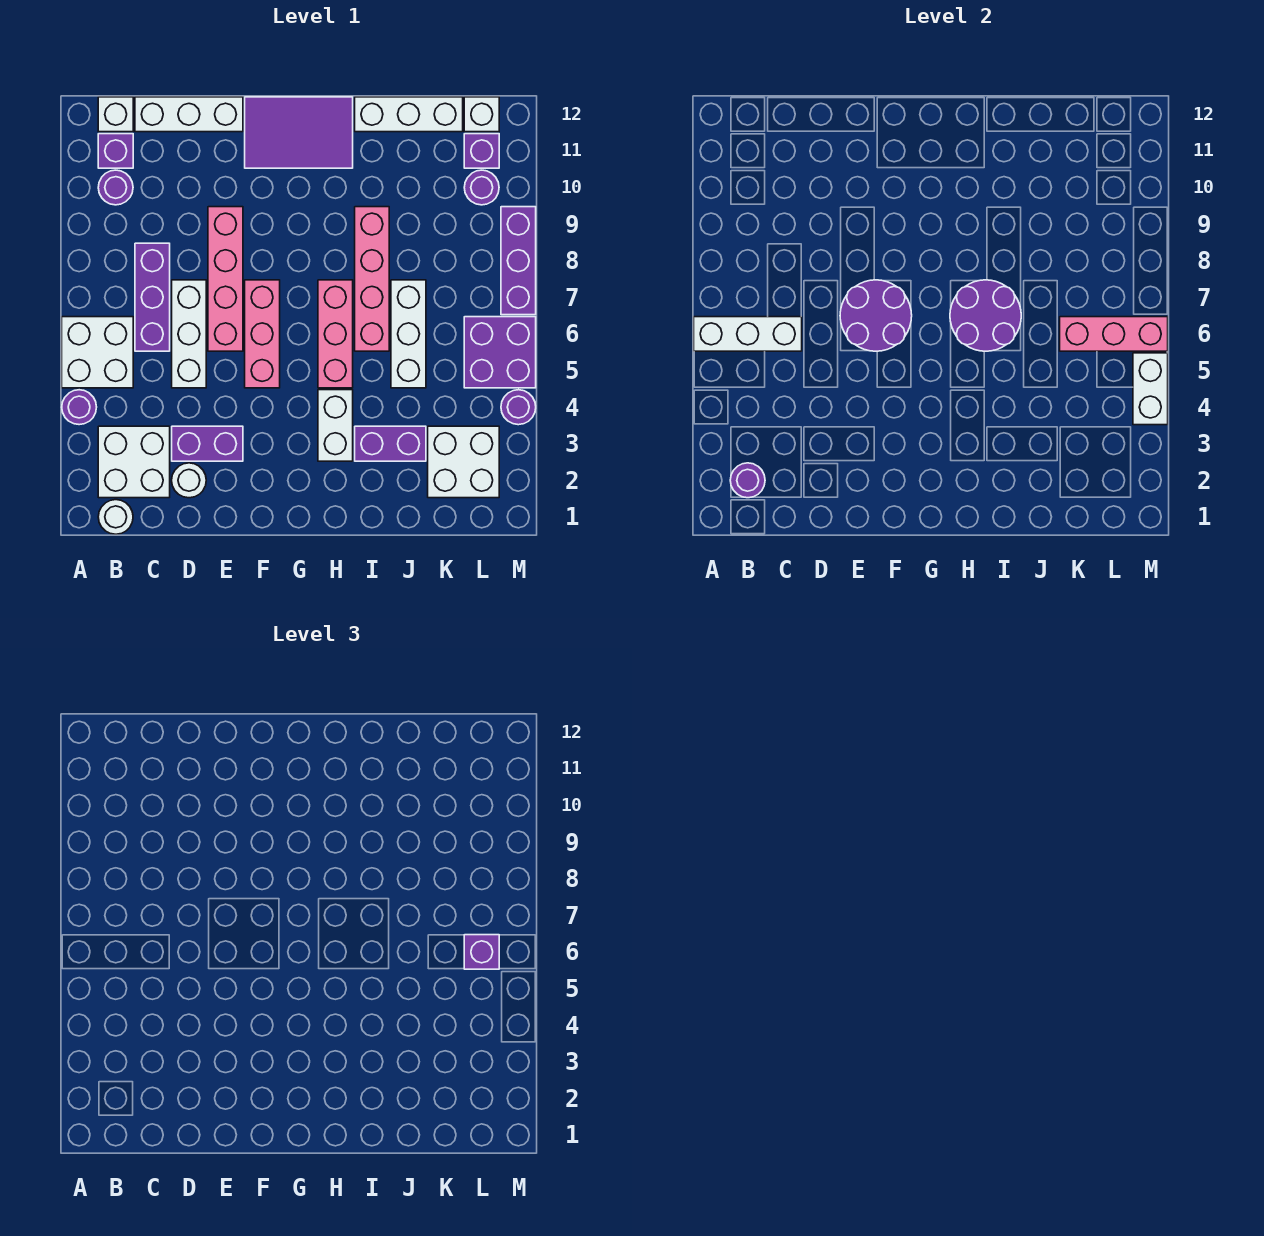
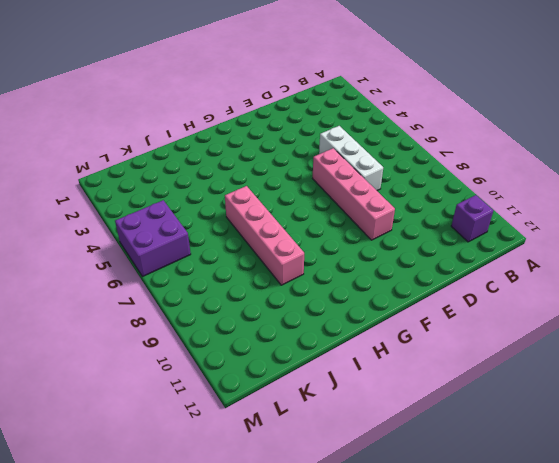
none -> purple round brick A4 level 1
none -> white brick A5:B6 level 1
none -> white round brick B1 level 1
none -> white brick B2:C3 level 1

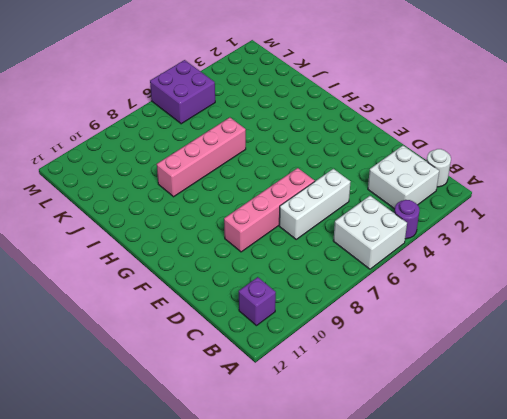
none -> purple round brick B10 level 1
none -> white brick B12 level 1
none -> purple brick C6:C8 level 1
none -> white brick C12:E12 level 1

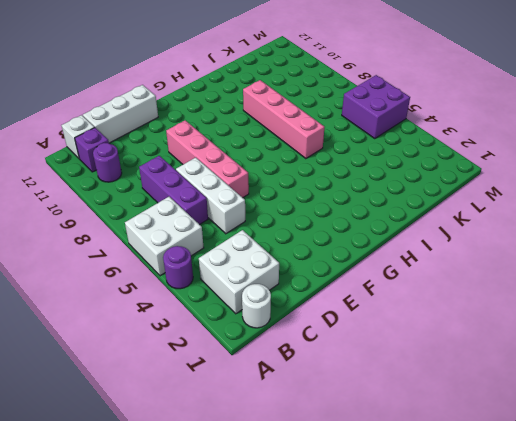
none -> white round brick D2 level 1
none -> purple brick D3:E3 level 1
none -> pink brick F5:F7 level 1
none -> purple tile F11:H12 level 1

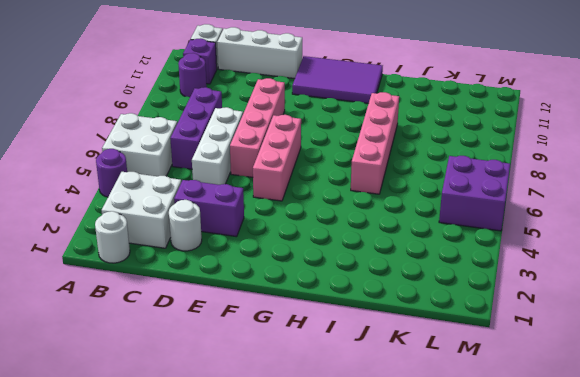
none -> white brick H3:H4 level 1
none -> pink brick H5:H7 level 1
none -> purple brick I3:J3 level 1
none -> white brick I12:K12 level 1

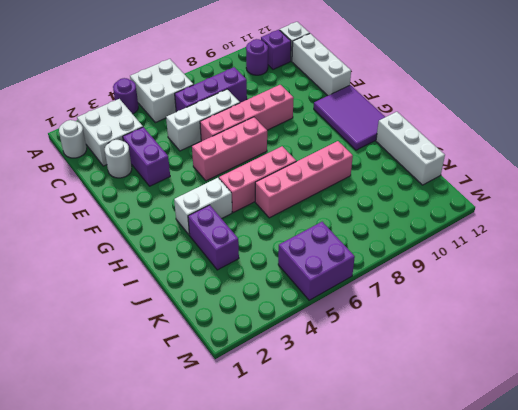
none -> white brick J5:J7 level 1
none -> white brick K2:L3 level 1
none -> purple round brick L10 level 1
none -> purple brick L11 level 1

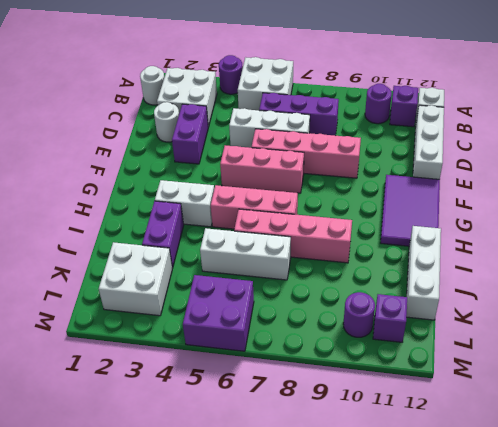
none -> white brick L12 level 1
none -> purple round brick M4 level 1
none -> purple brick M7:M9 level 1
none -> white brick A6:C6 level 2

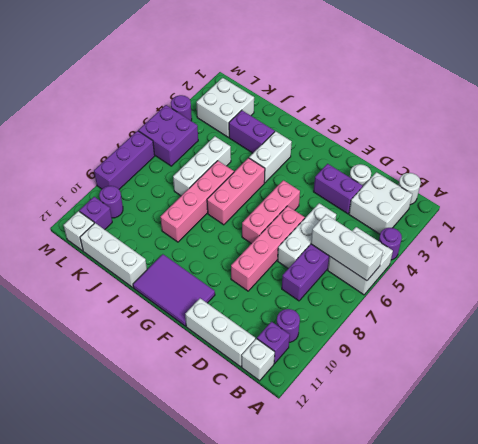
none -> purple round brick B2 level 2
none -> purple round brick E6:F7 level 2
none -> purple round brick H6:I7 level 2
none -> pink brick K6:M6 level 2

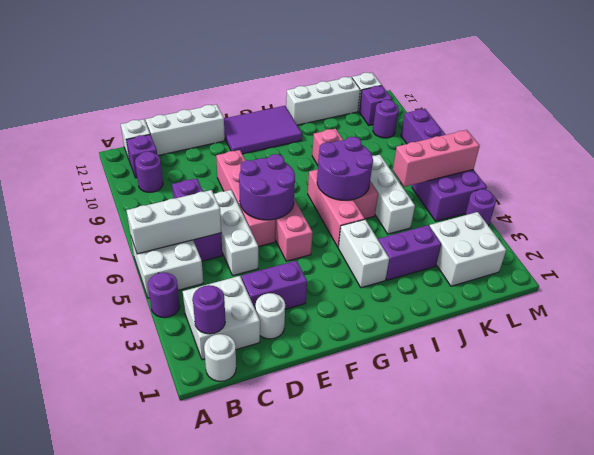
none -> white brick M4:M5 level 2
none -> purple brick L6 level 3

